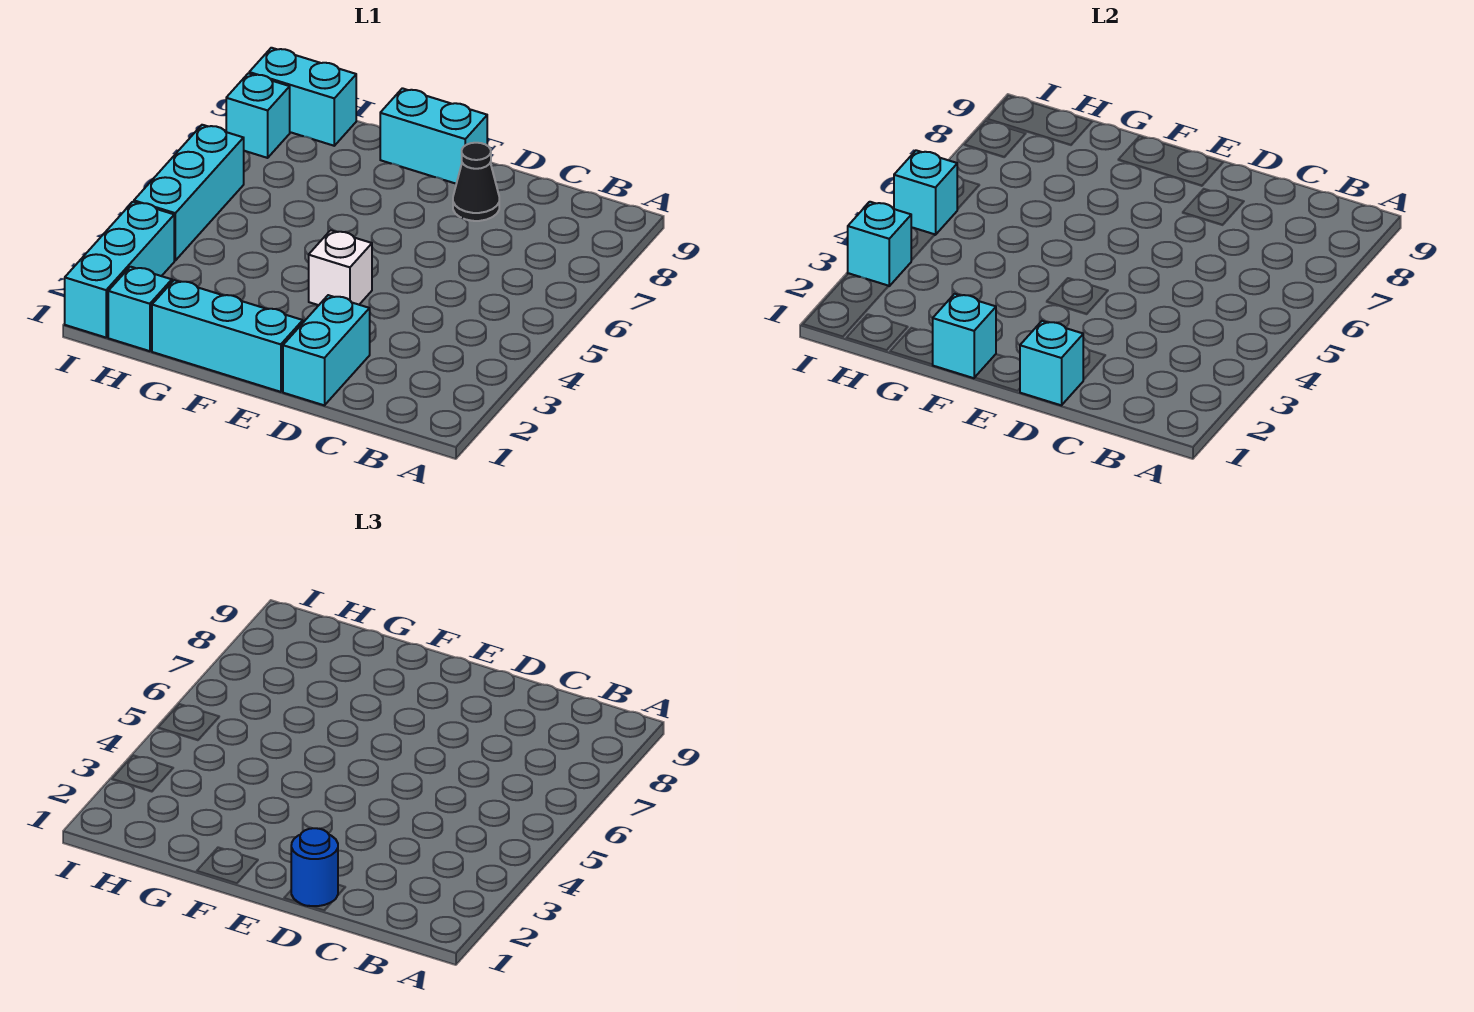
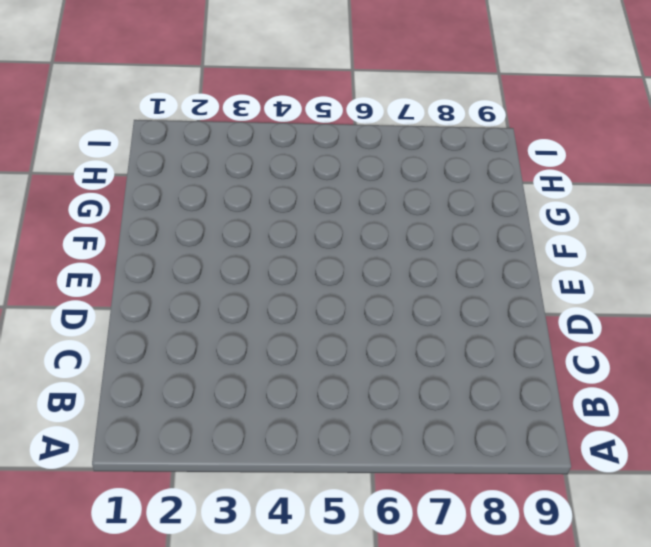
none -> cyan brick D1:D2 level 1
none -> black cone D8 level 1
none -> cyan brick E1:G1 level 1

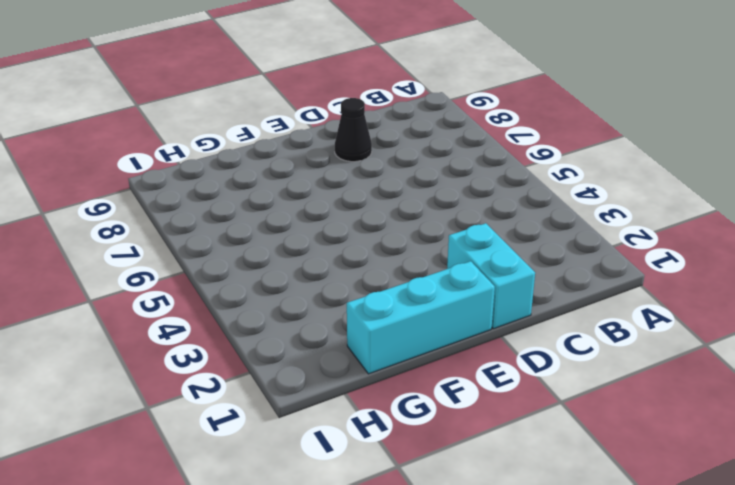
none -> white brick E4 level 1
none -> cyan brick E9:F9 level 1
none -> cyan brick H1 level 1

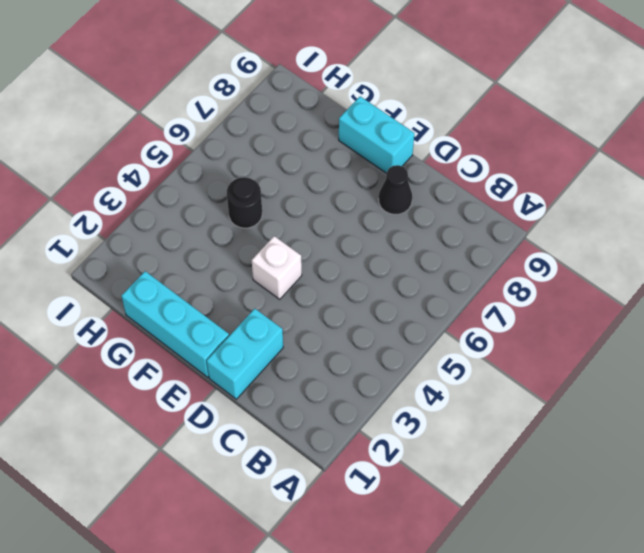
black round brick G5 level 1 -> none
none -> cyan brick H1 level 1
none -> cyan brick H9:I9 level 1
none -> cyan brick I1:I3 level 1

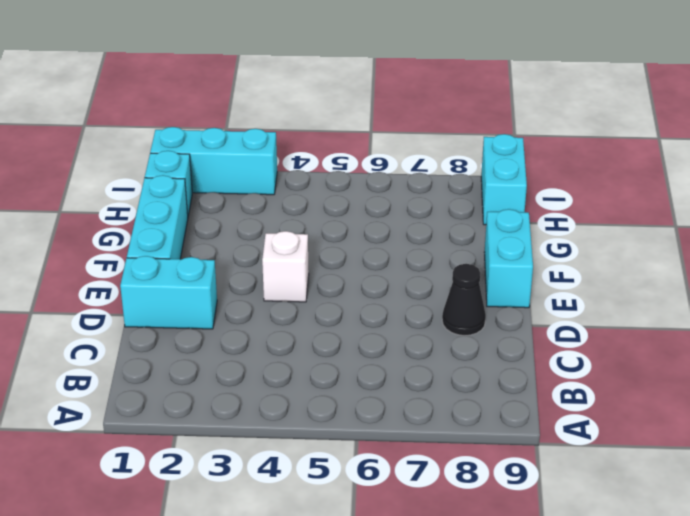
none -> cyan brick I4:I6 level 1
none -> cyan brick I8 level 1
none -> cyan brick D1 level 2

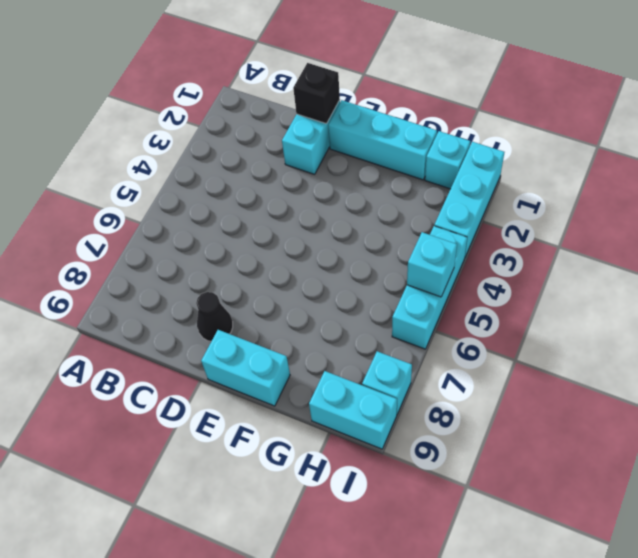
black brick D1 level 2 -> cyan brick D1 level 2
none -> white brick E4 level 1
none -> cyan brick F1 level 2
none -> cyan brick I3 level 2

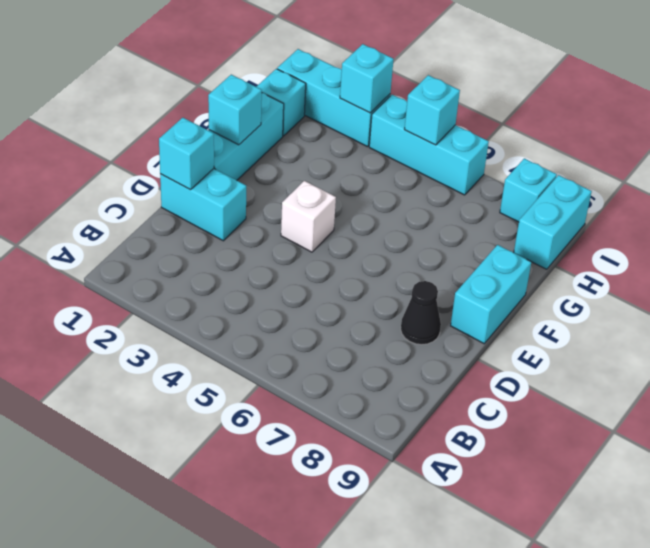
none -> blue round brick D1 level 3

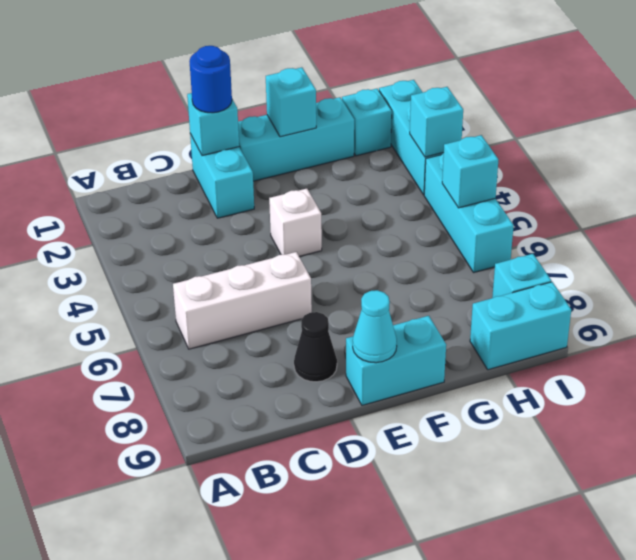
white brick B6:D6 level 1 -> none
cyan cone E9 level 2 -> none

